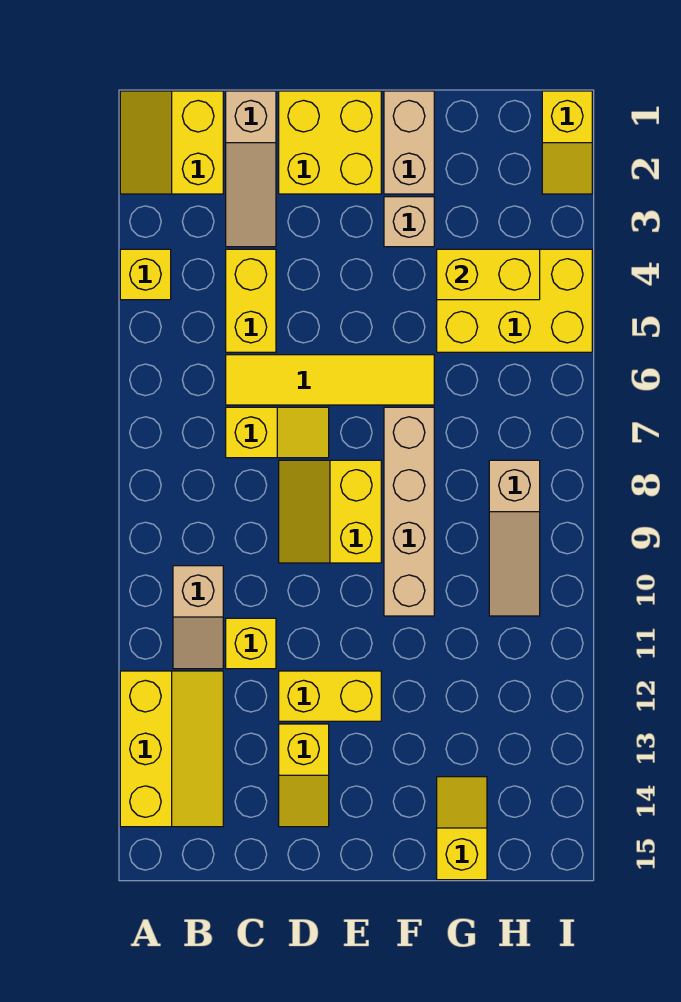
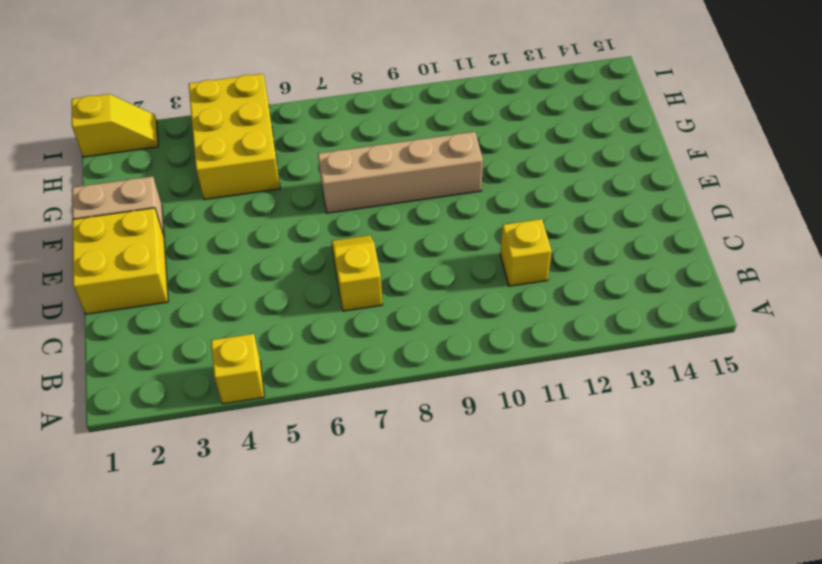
none -> yellow slope A1:B2 level 1 top B
none -> yellow slope A12:B14 level 1 top A
none -> tan slope B10:B11 level 1 top 10

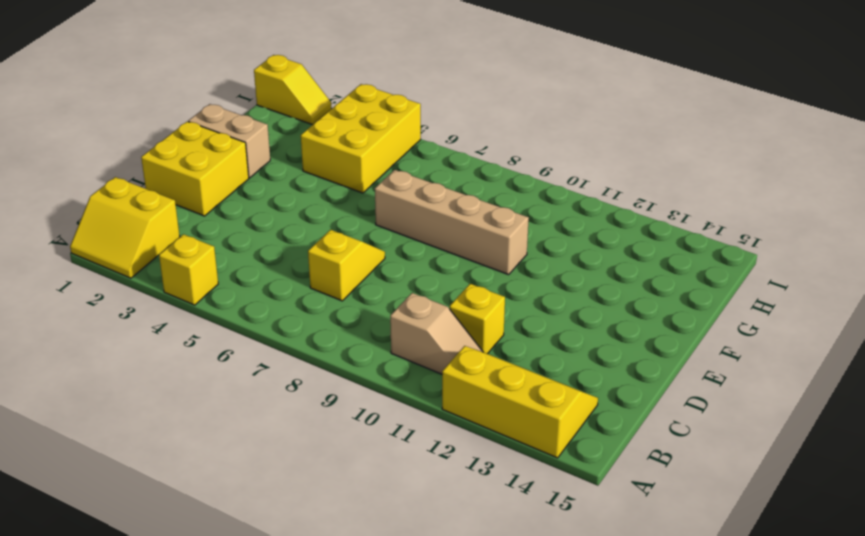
none -> tan slope C1:C3 level 1 top 1
none -> yellow brick C4:C5 level 1
none -> yellow tile C6:F6 level 1

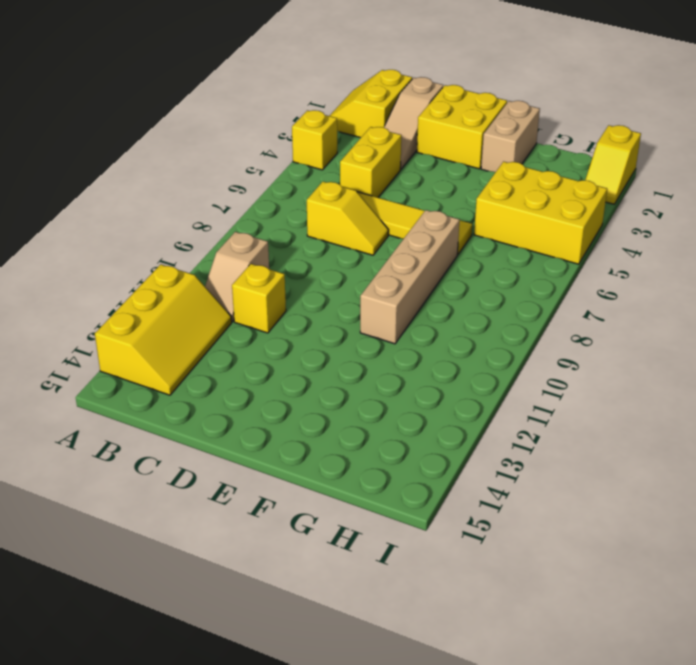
none -> yellow slope D8:E9 level 1 top E
none -> yellow brick D12:E12 level 1
none -> yellow slope D13:D14 level 1 top 13

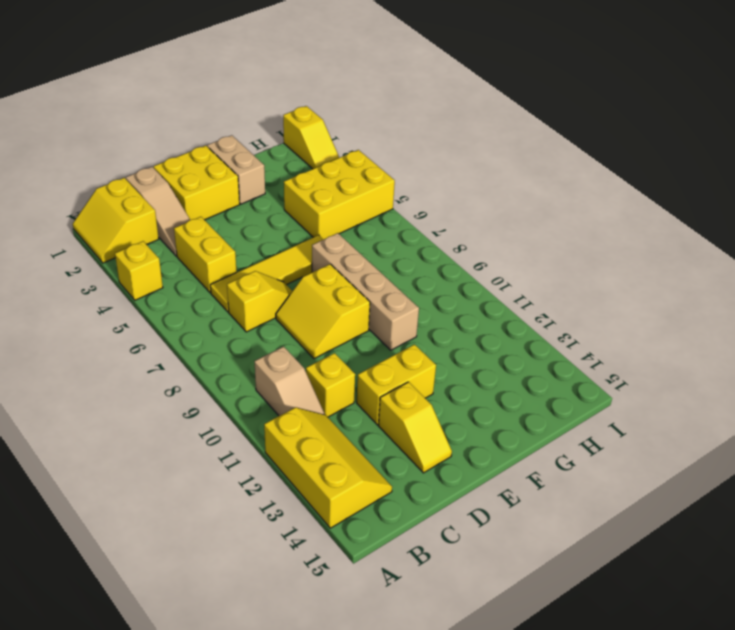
none -> tan brick F3 level 1
none -> yellow slope G14:G15 level 1 top 15
none -> tan slope H8:H10 level 1 top 8

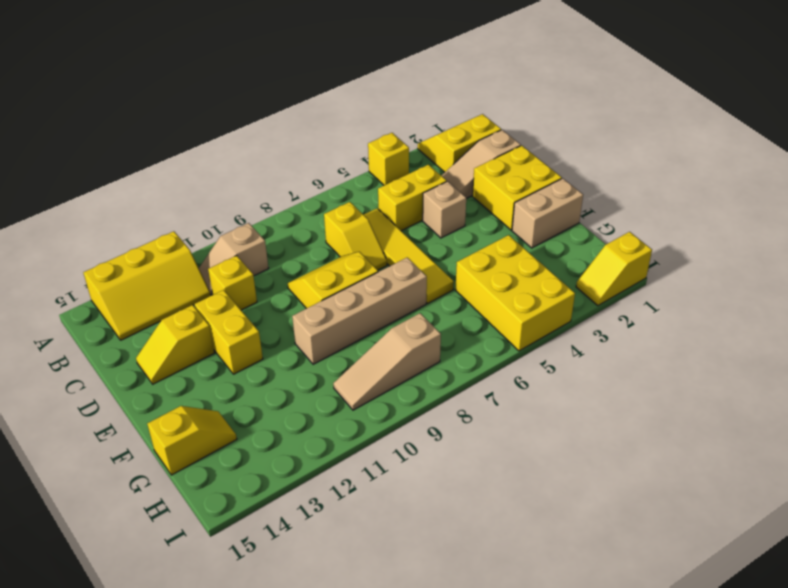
tan brick D4 level 1 -> tan brick F3 level 1
none -> yellow brick G4:H4 level 2

